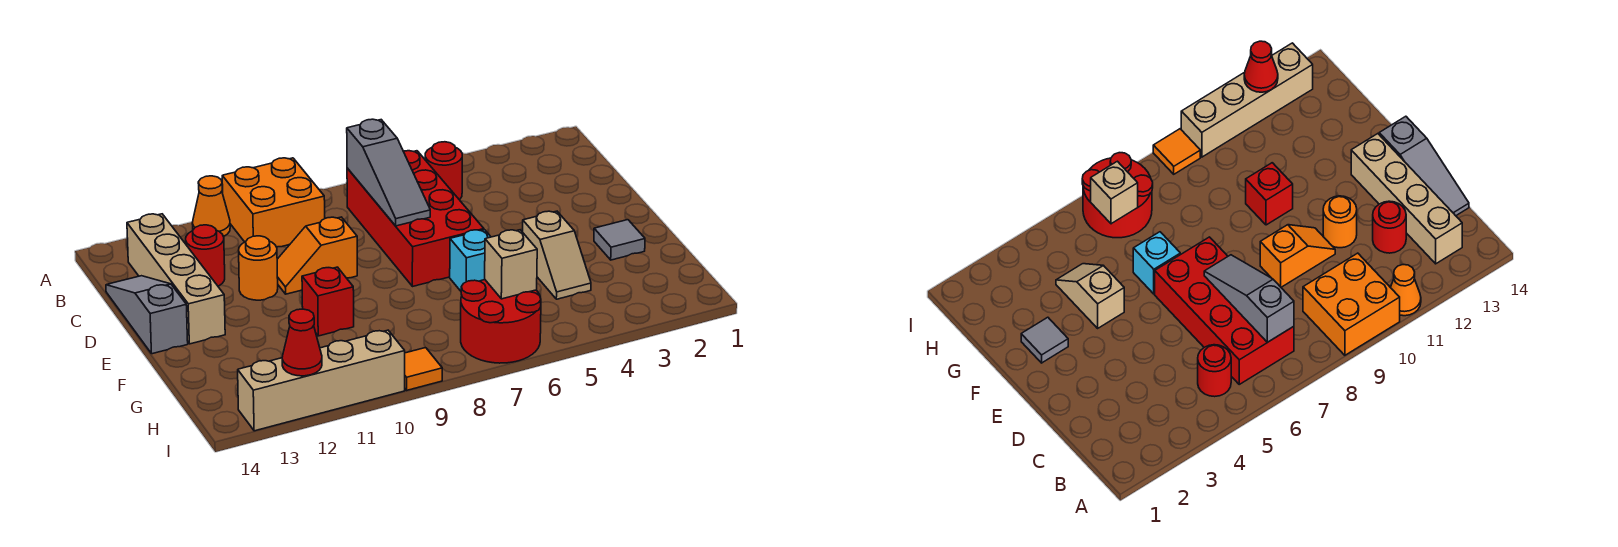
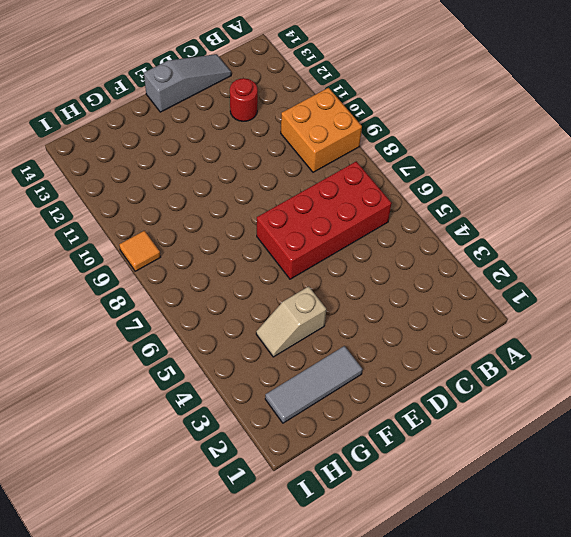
grey tile F2:H2 level 1 -> grey tile F2 level 1
none -> orange cone A11 level 1
none -> red round brick B5 level 1
none -> tan brick B13:E13 level 1

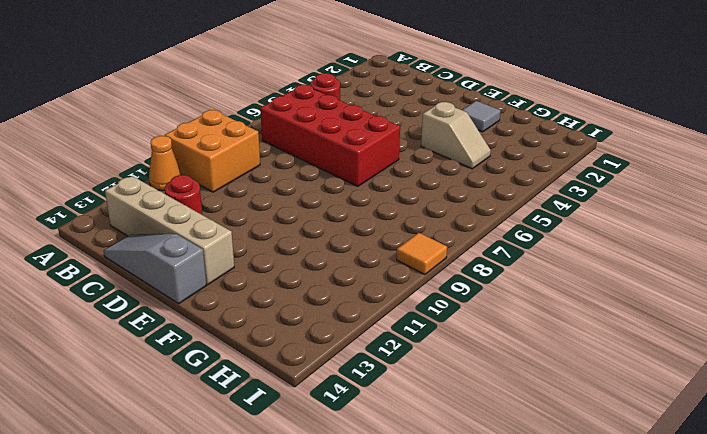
none -> orange slope D9:D10 level 1 top 9
none -> orange round brick D11 level 1
none -> cyan brick F6 level 1

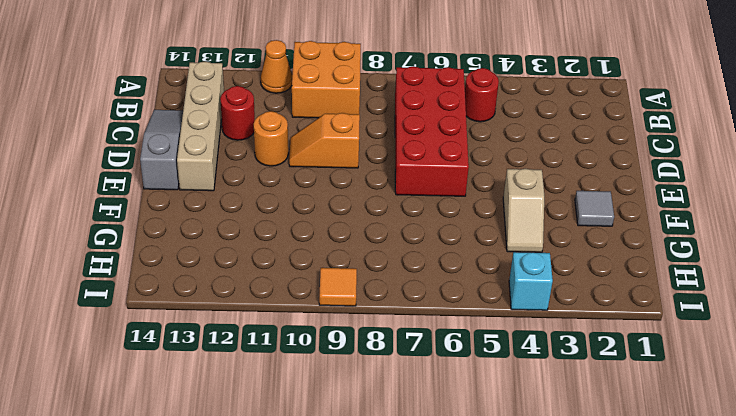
cyan brick I4 level 1 -> cyan brick F6 level 1
none -> red brick F10 level 1
none -> red round brick H6:I7 level 1
none -> tan brick I10:I13 level 1

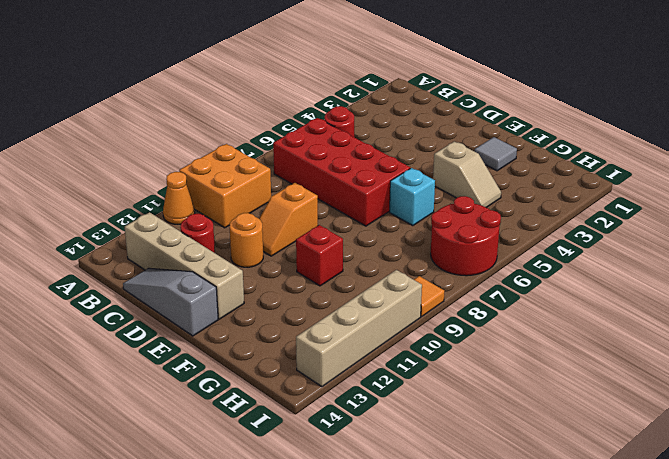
none -> grey slope B7:D7 level 2 top B
none -> tan brick H6 level 2
none -> red cone I12 level 2

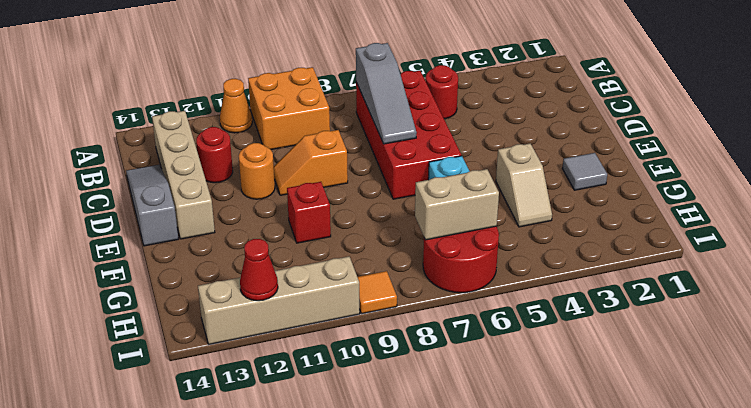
tan brick H6:H7 level 2 -> tan brick H6 level 2

